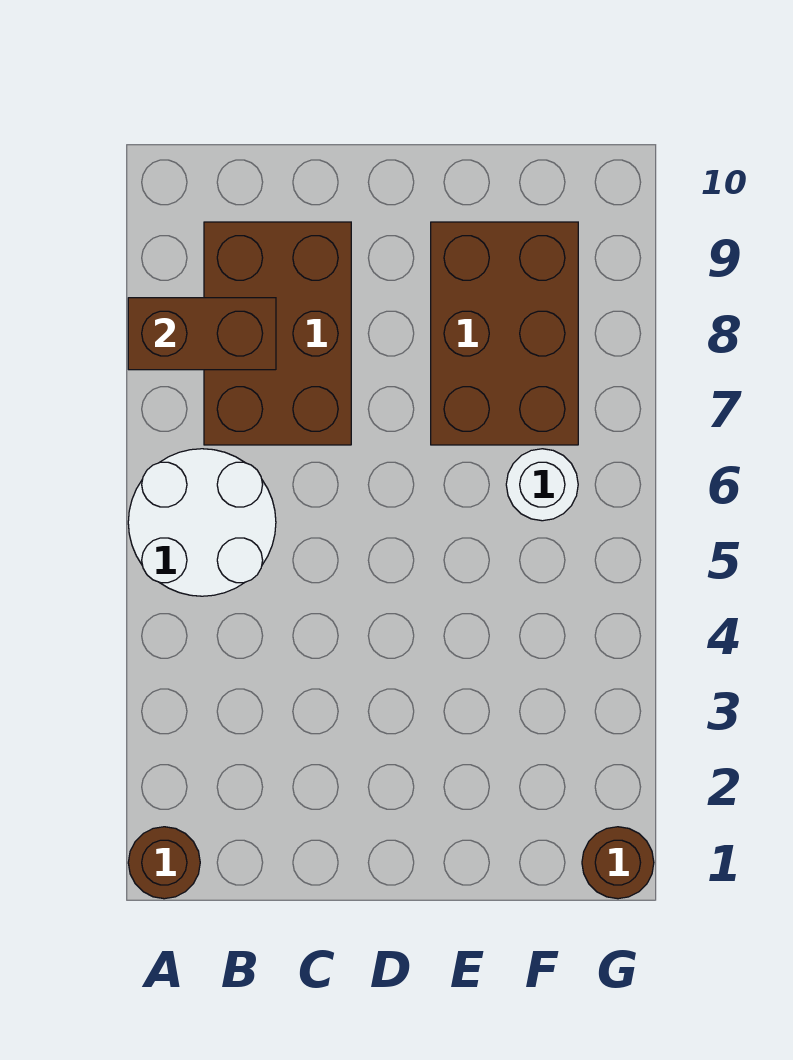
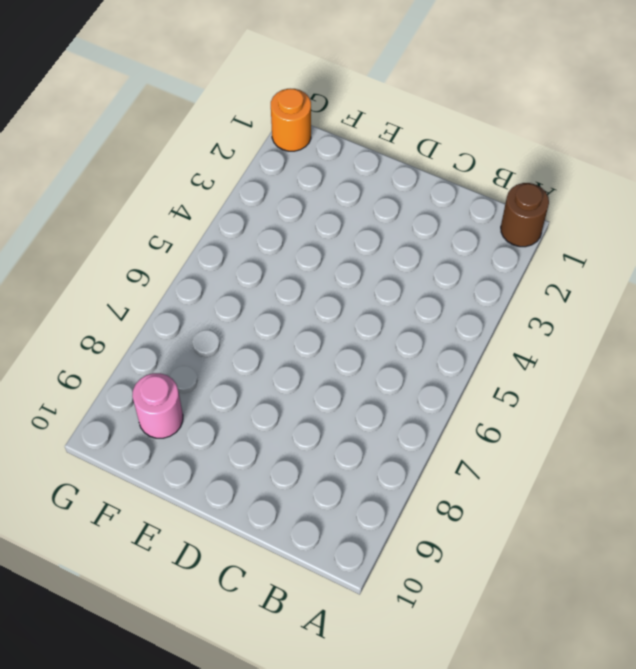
pink round brick F9 level 1 -> brown brick E7:F9 level 1
orange round brick G1 level 1 -> brown round brick G1 level 1
none -> white round brick A5:B6 level 1
none -> brown brick B7:C9 level 1

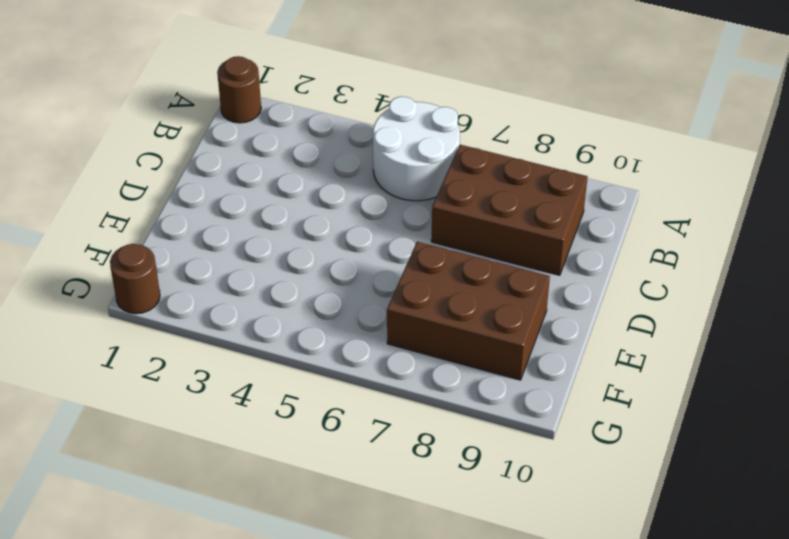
none -> white round brick F6 level 1
none -> brown brick A8:B8 level 2

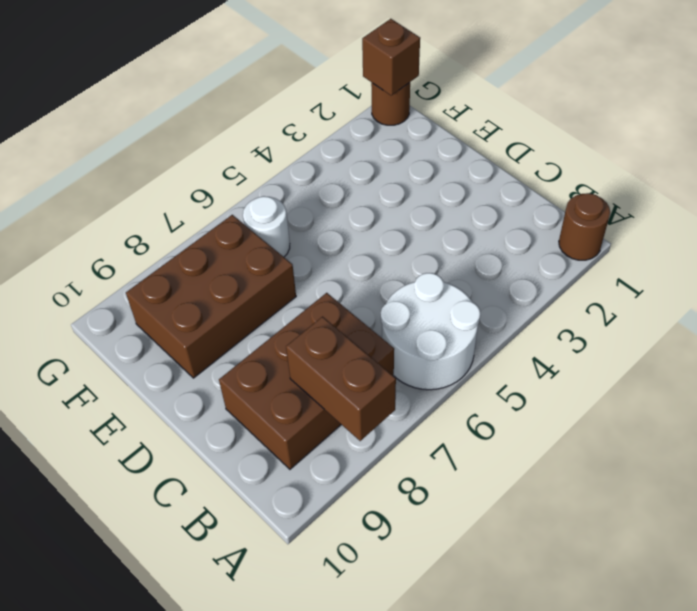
brown brick G1 level 2 -> none

